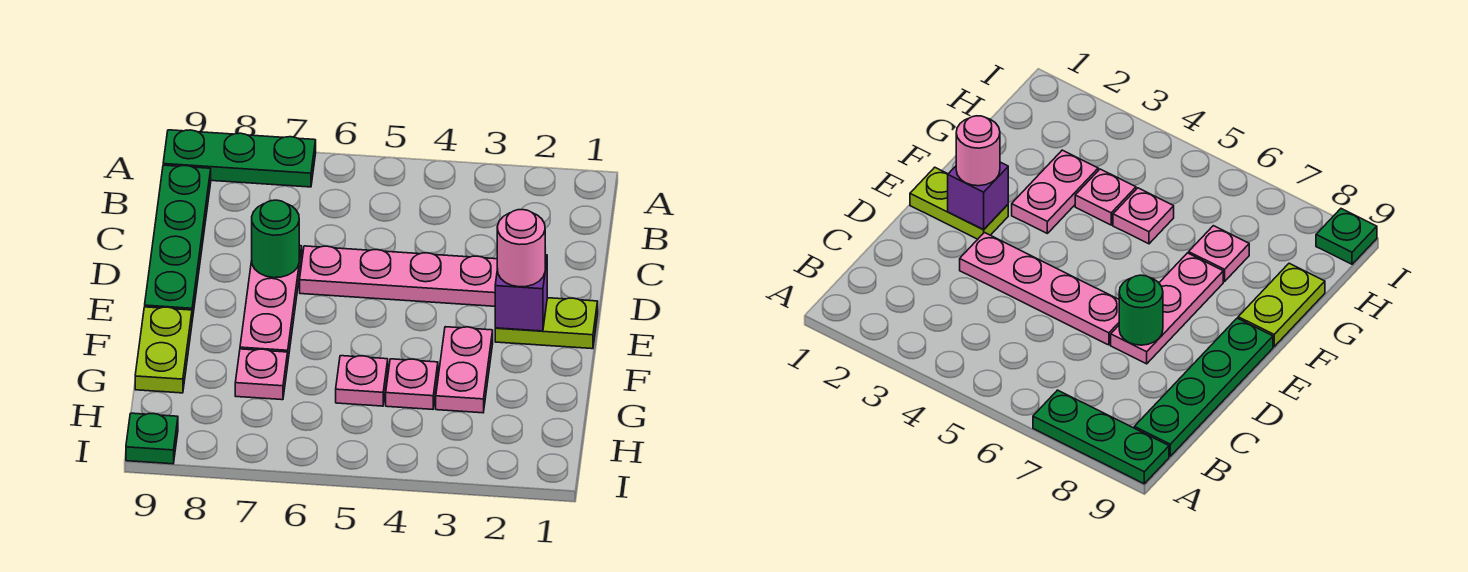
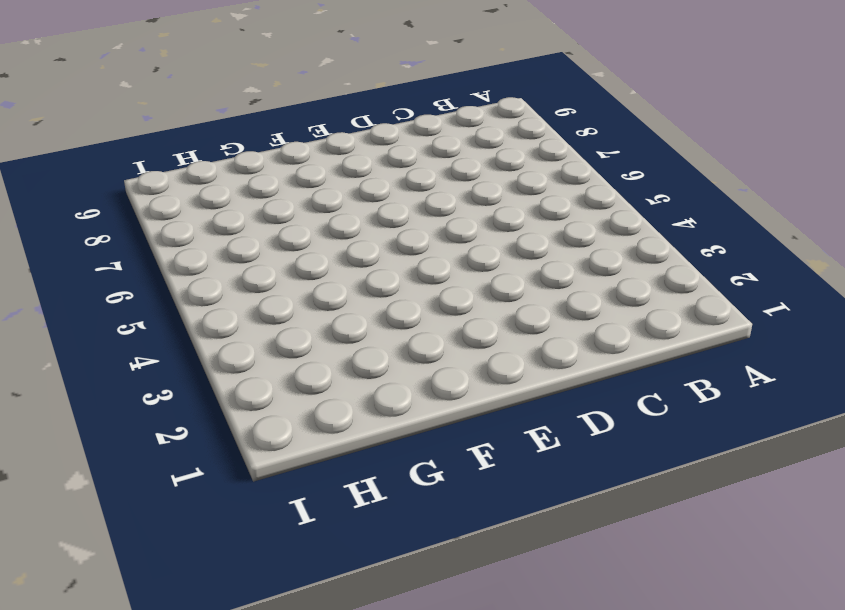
none -> green plate A7:A9 level 1
none -> green plate B9:E9 level 1
none -> pink plate D3:D6 level 1

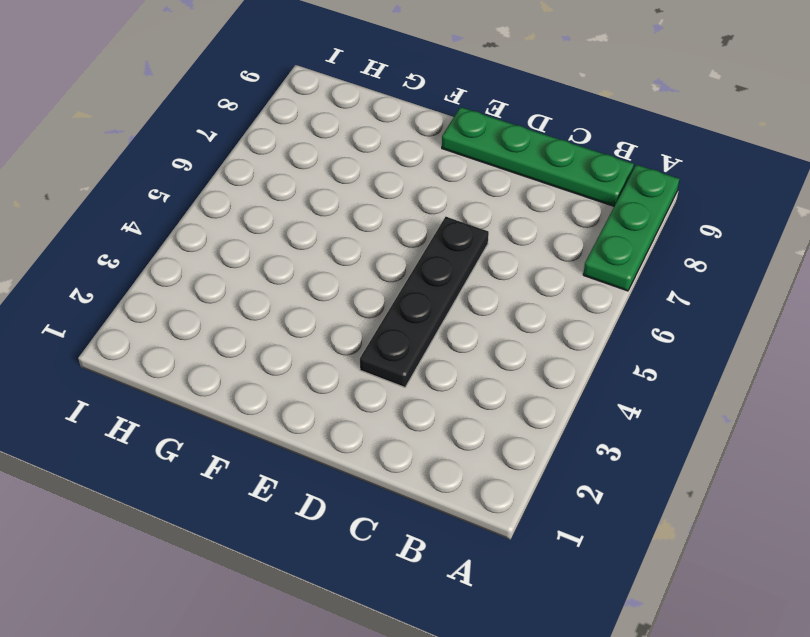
black plate D3:D6 level 1 -> pink plate D3:D6 level 1
none -> pink plate D7:F7 level 1
none -> lime plate E1:E2 level 1
none -> pink plate F3:G3 level 1

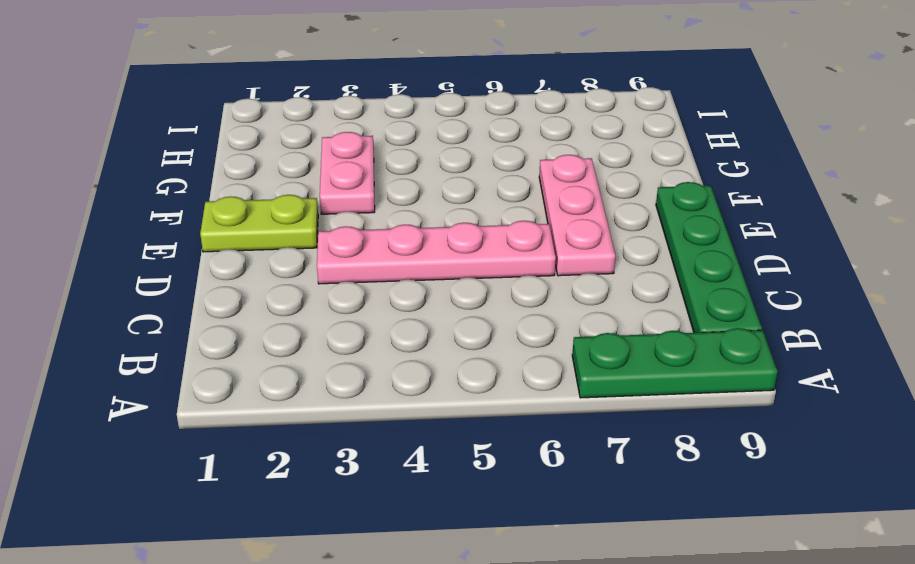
none -> lime plate F9:G9 level 1
none -> pink plate G4 level 1
none -> pink plate G5 level 1

